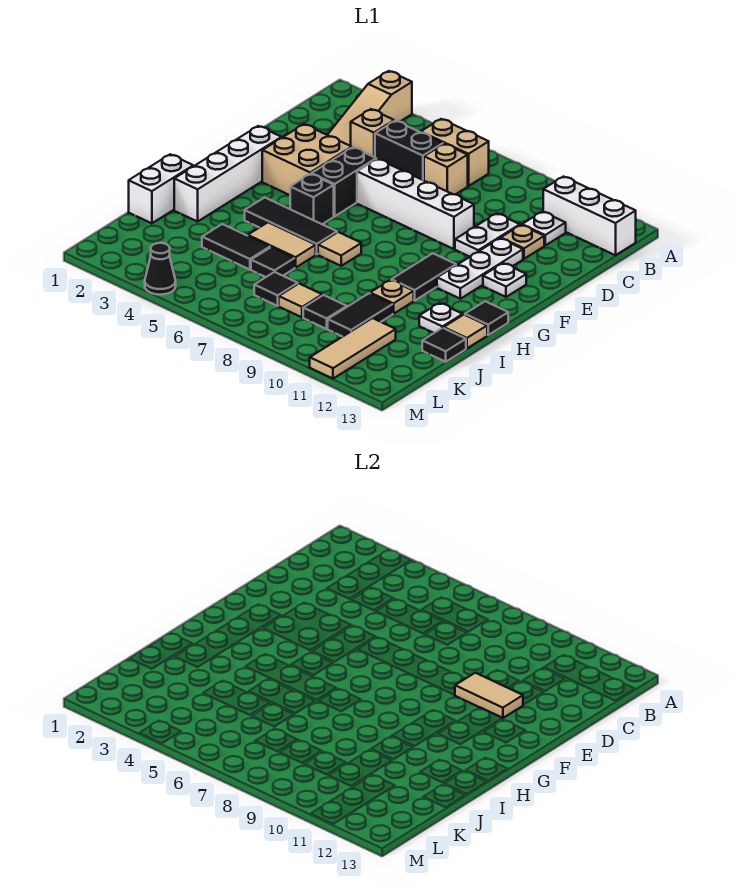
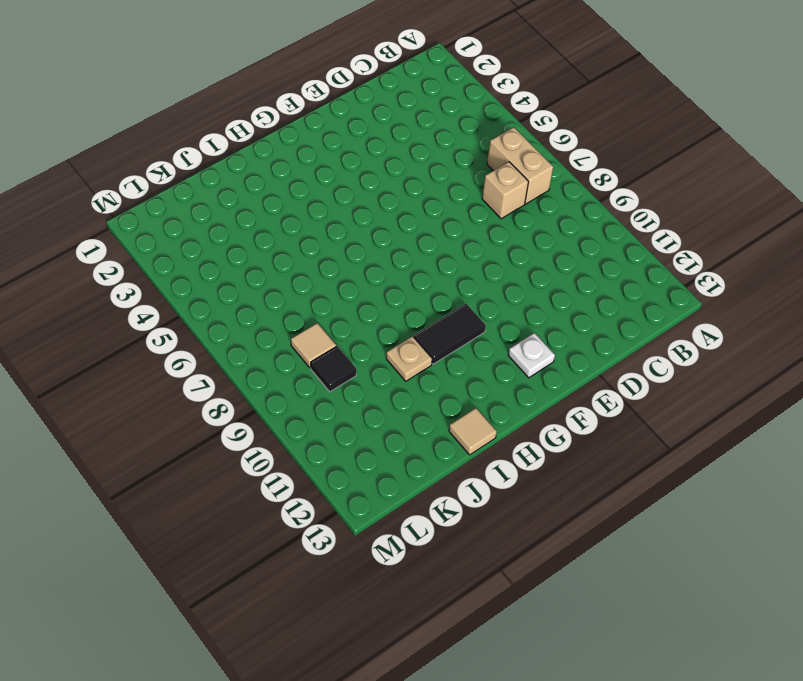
none -> tan slope A3:C3 level 1 top A
none -> white brick B11:B13 level 1
none -> tan brick C4 level 1
none -> black brick C5:C6 level 1

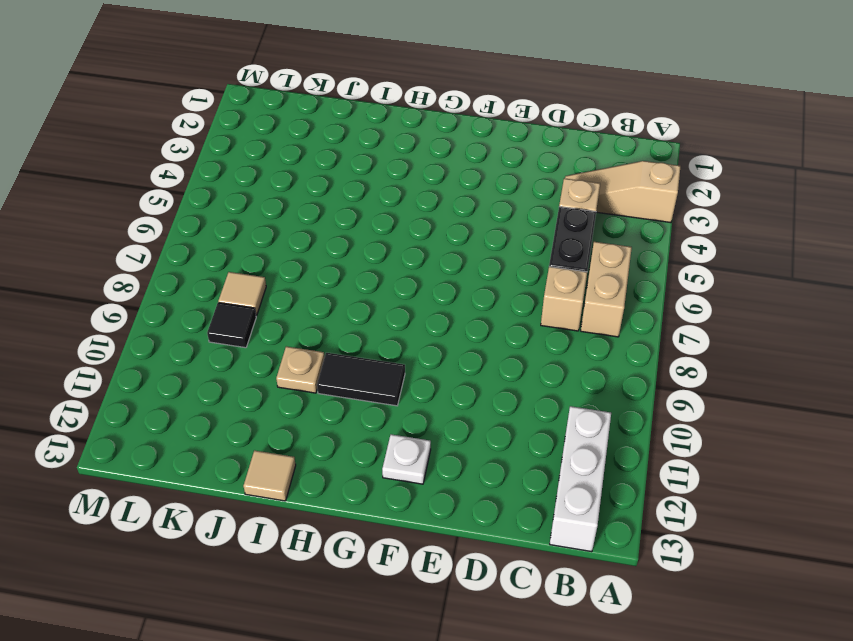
none -> white plate C11 level 1
none -> white plate D10:E10 level 1
none -> tan plate D11 level 1
none -> tan brick E3:F4 level 1

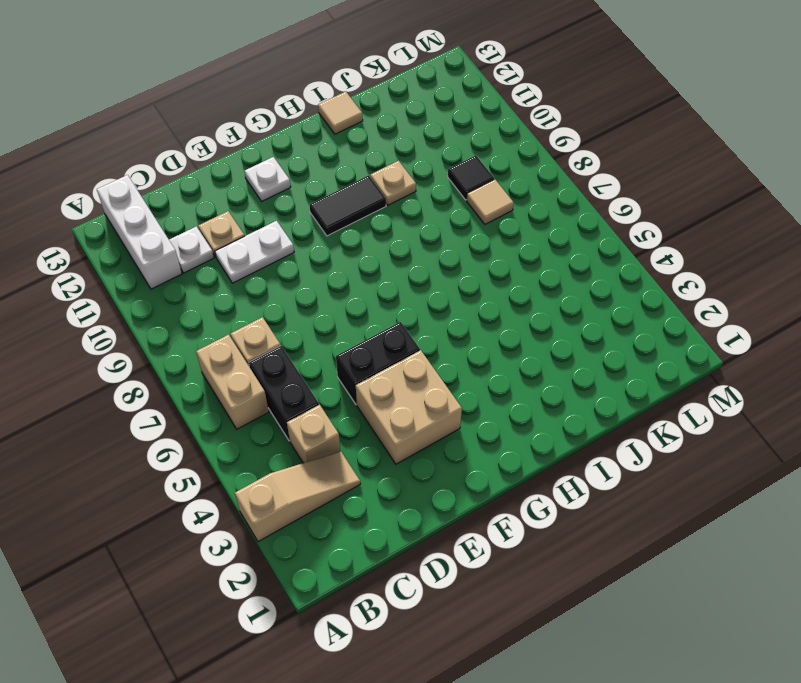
none -> white brick E6:E9 level 1
none -> white plate E11:G11 level 1
none -> white brick F2:I2 level 1
none -> black brick G5 level 1

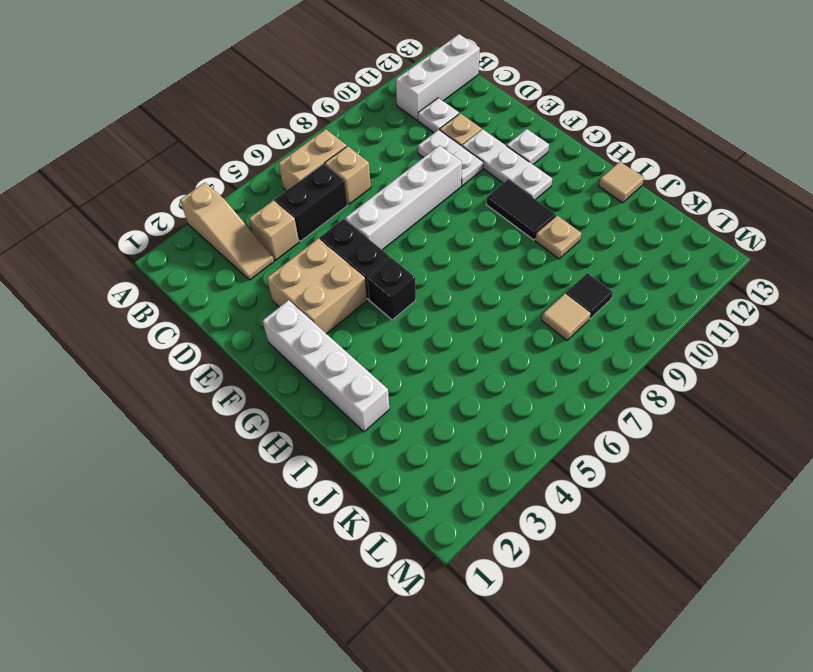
none -> black tile H4:H6 level 1
none -> tan tile H7 level 1
none -> black tile H13 level 1
none -> white brick I1:J1 level 1

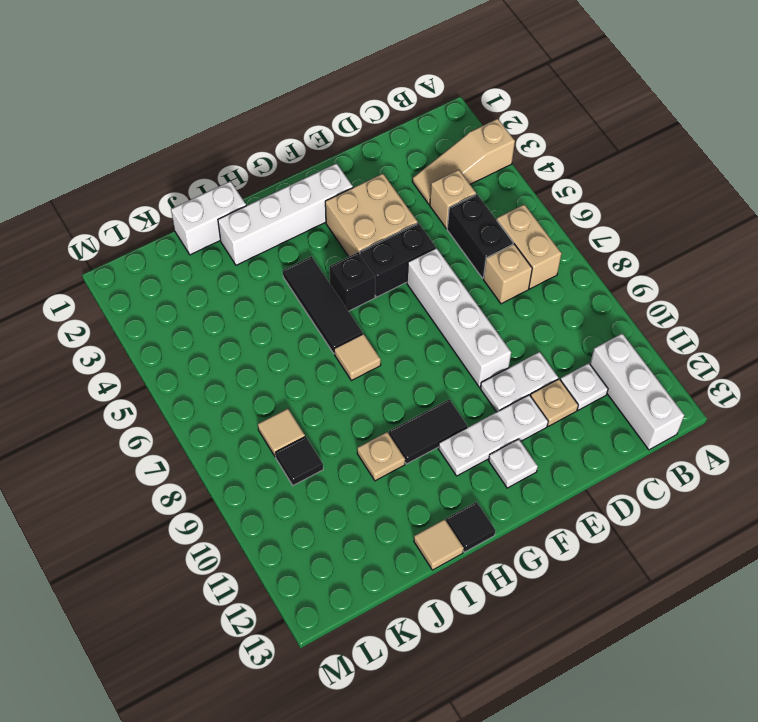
none -> tan tile I5:I6 level 1
none -> white plate I12 level 1
none -> black tile J4:J5 level 1
none -> black tile J6 level 1

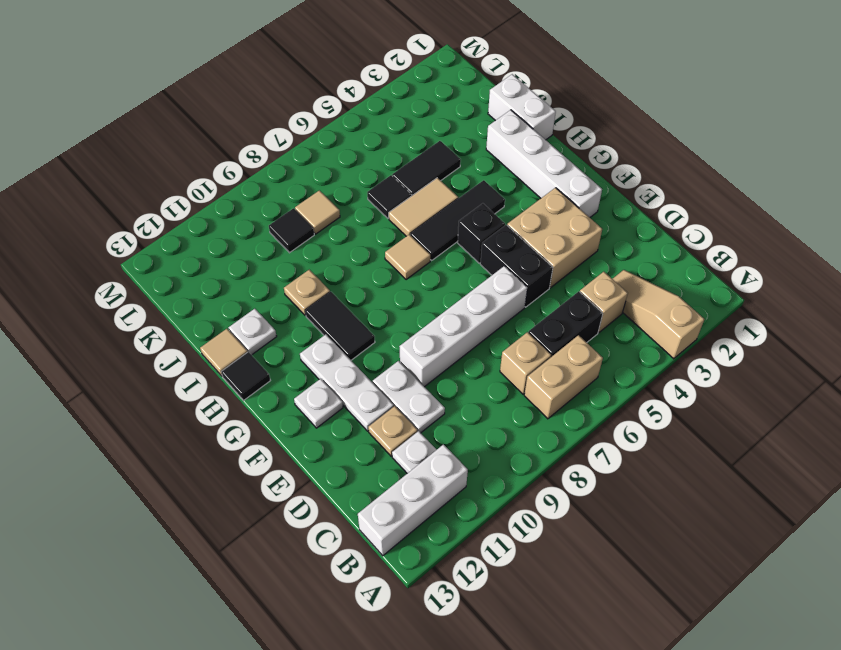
none -> black tile J10:K10 level 1
none -> black tile J13 level 1
none -> black tile K7 level 1
none -> tan tile K11:M11 level 1

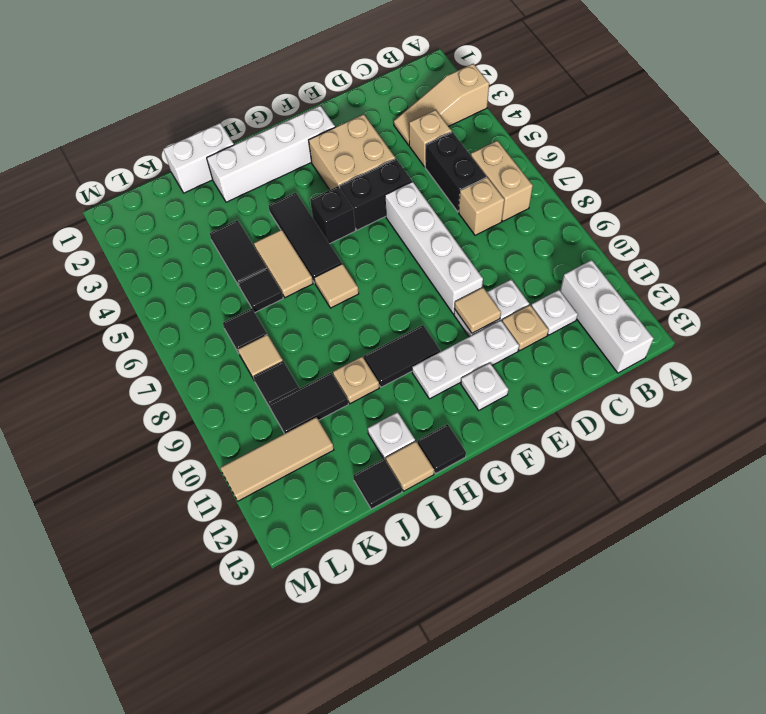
tan tile E10 level 2 -> tan tile E10:E11 level 2
none -> black cone M4 level 1

